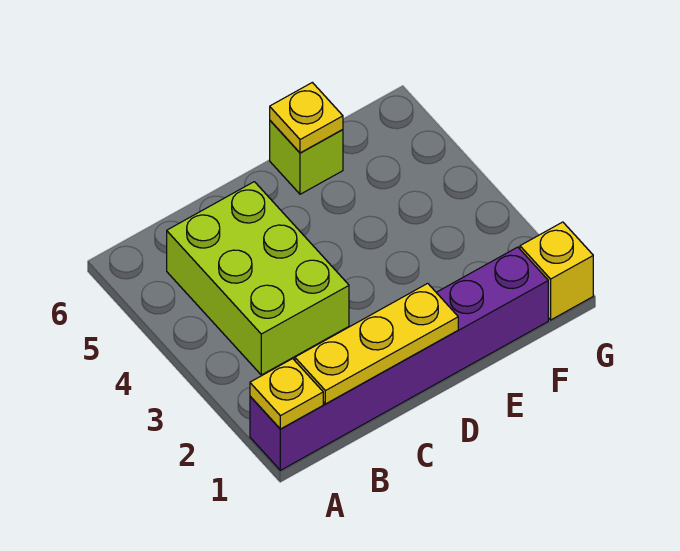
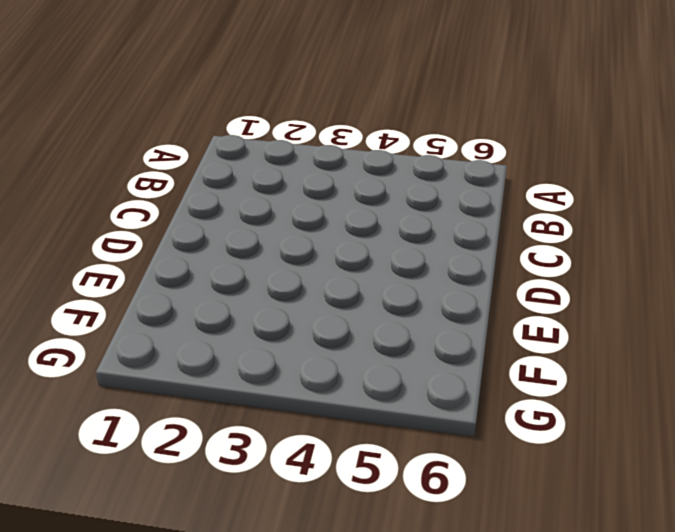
none -> purple brick A1:F1 level 1
none -> lime brick B3:C5 level 1

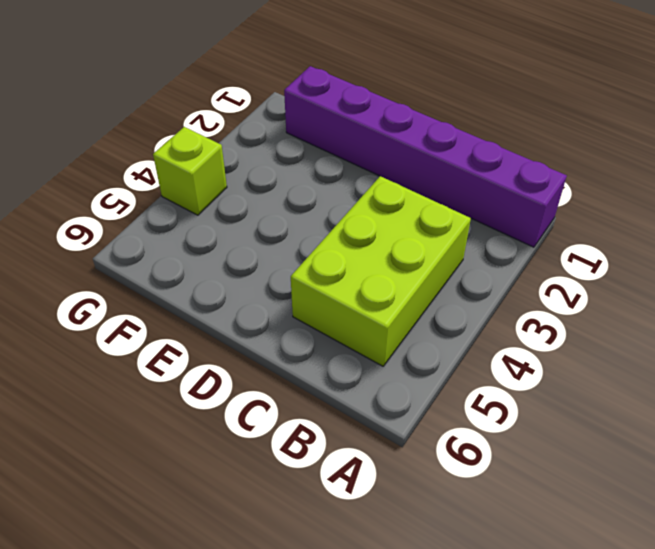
lime brick G4 level 1 -> lime brick E6 level 1
none -> yellow brick G1 level 1
none -> yellow plate A1 level 2

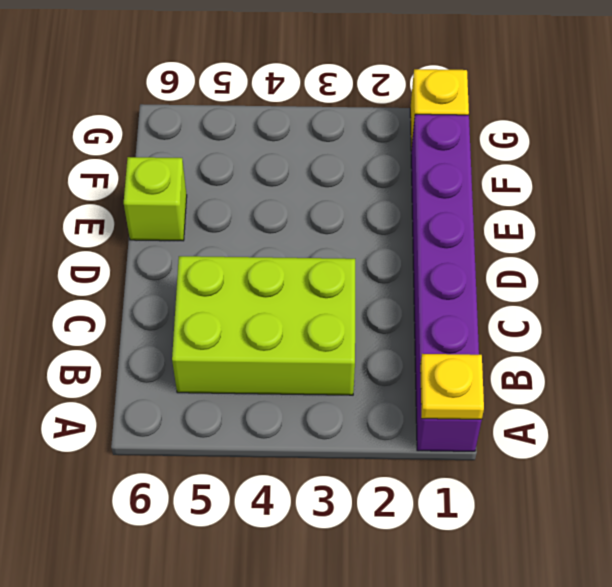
none -> yellow plate B1:D1 level 2
none -> yellow plate E6 level 2

